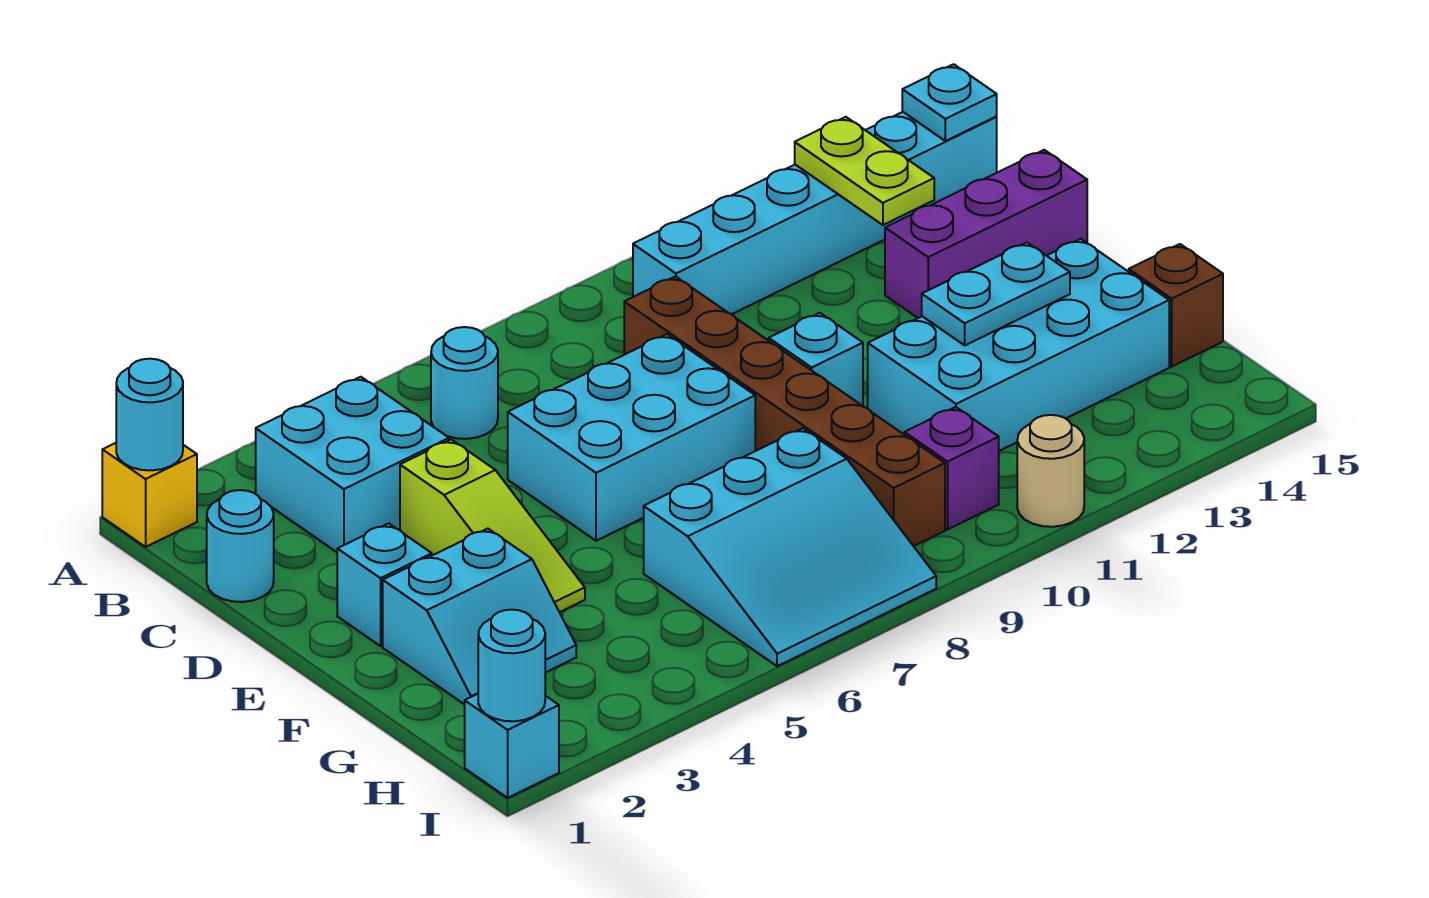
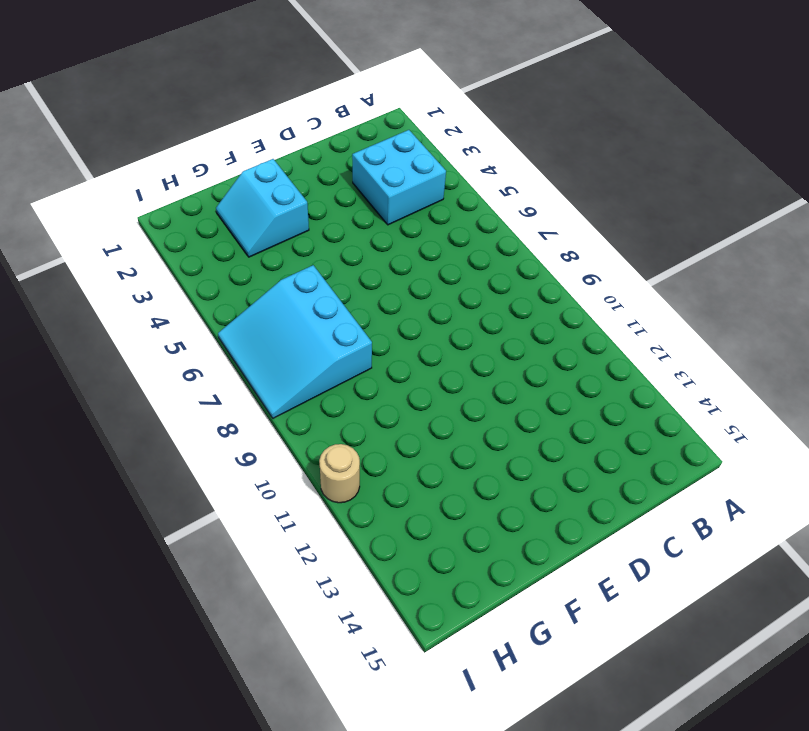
none -> yellow brick A1 level 1
none -> cyan round brick B6 level 1
none -> cyan brick B10:B15 level 1

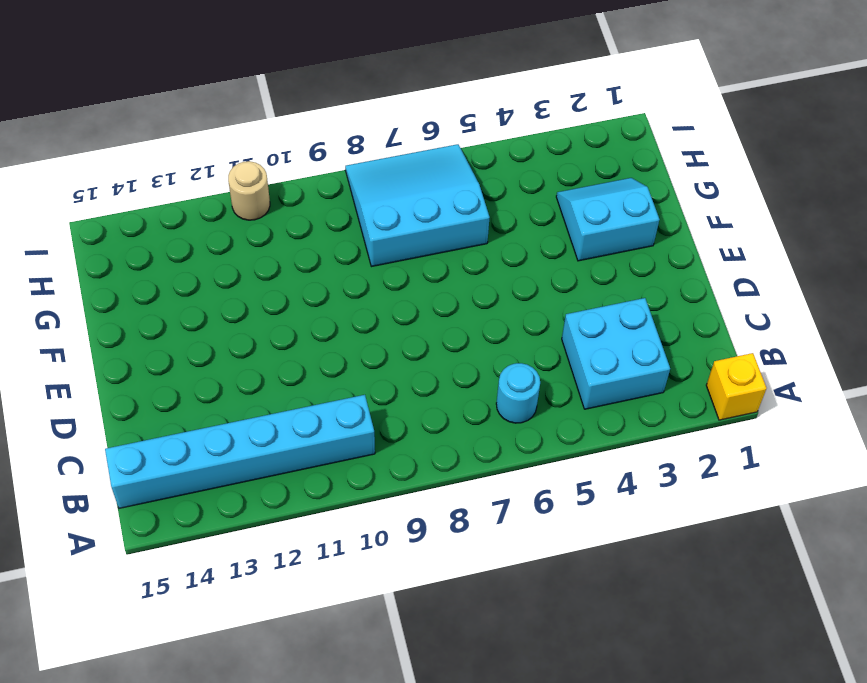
none -> cyan round brick C1 level 1
none -> brown brick C9:H9 level 1
none -> lime slope D4:F4 level 1 top D

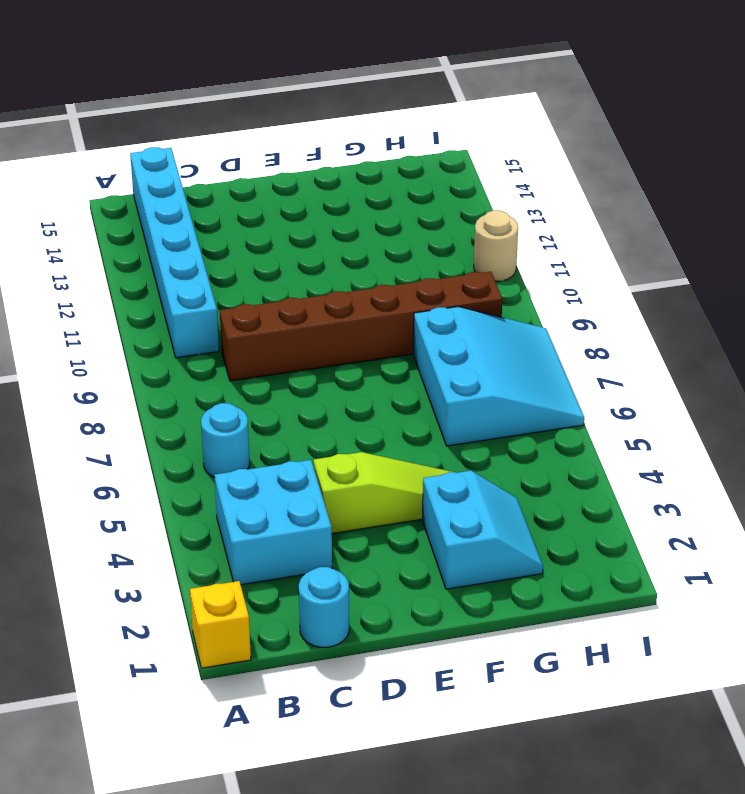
none -> cyan brick D6:E8 level 1
none -> purple brick D13:D15 level 1
none -> cyan brick E2 level 1

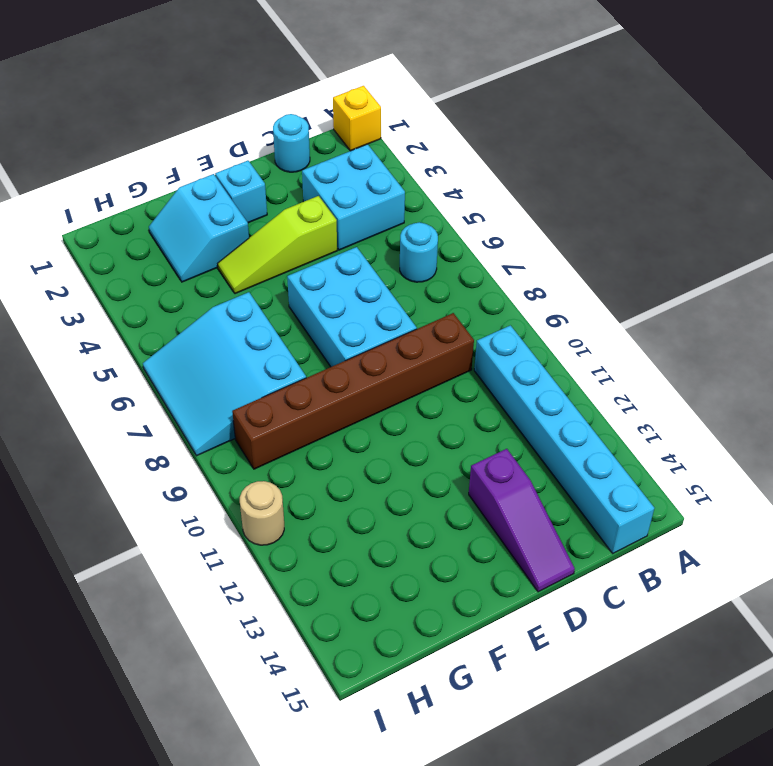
purple slope D13:D15 level 1 top 13 -> purple brick D13:D15 level 1
none -> cyan brick E10 level 1
none -> cyan brick F11:G14 level 1
none -> brown brick G15 level 1

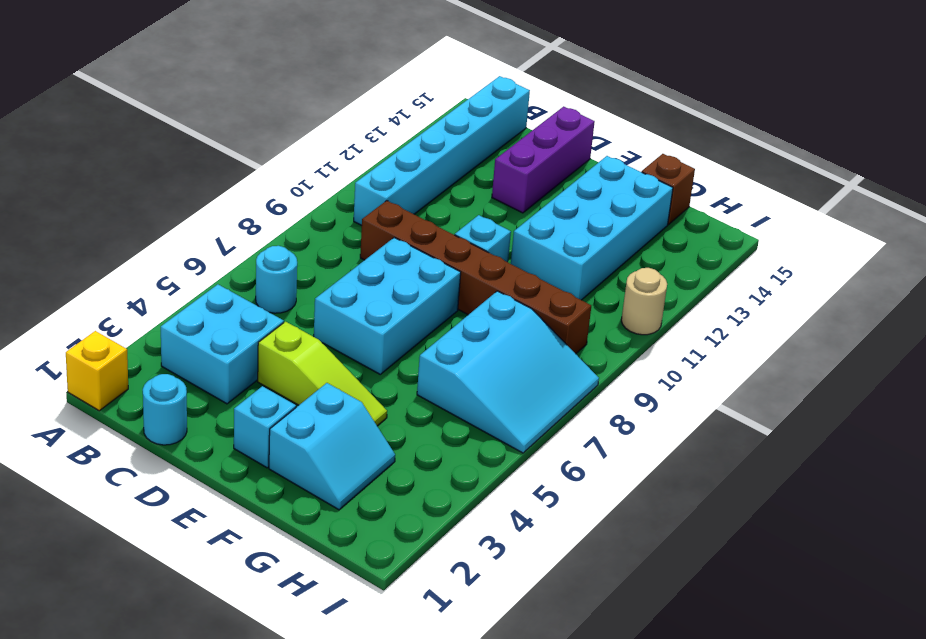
none -> purple brick H10 level 1
none -> cyan brick I1 level 1
none -> cyan round brick A1 level 2

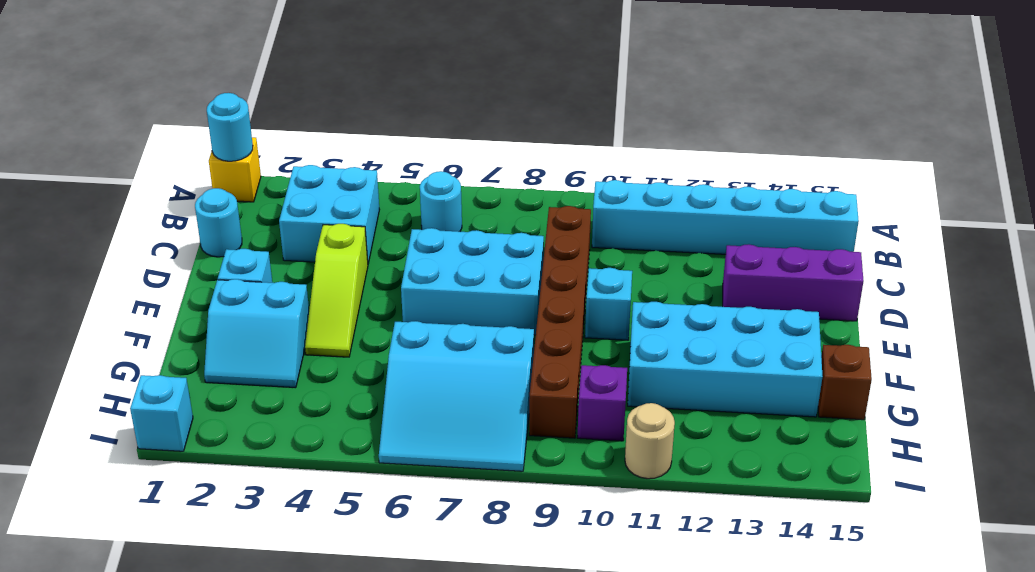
none -> lime plate B13:C13 level 2
none -> cyan plate B15 level 2
none -> cyan plate F12:F13 level 2

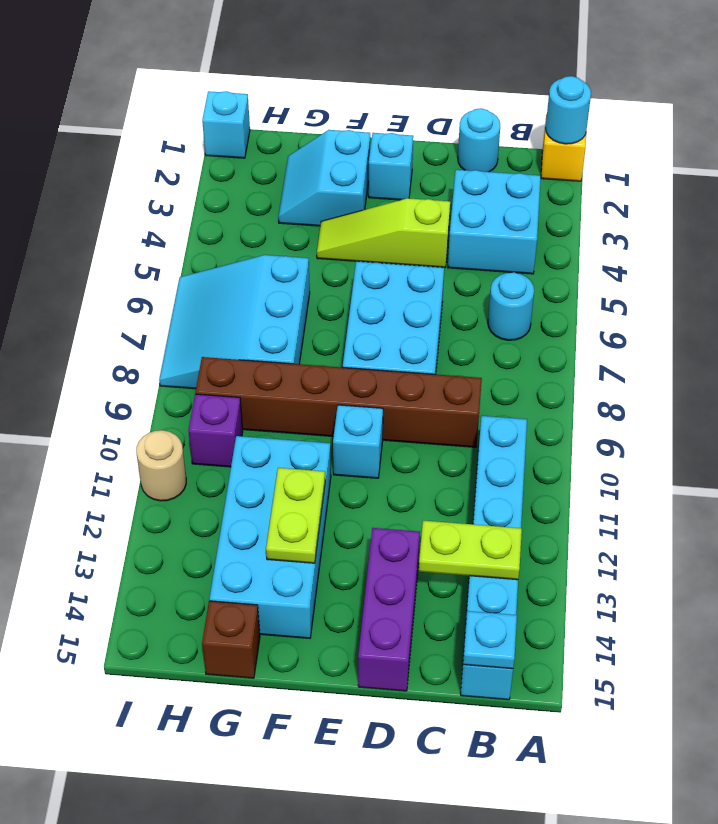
lime plate F12:F13 level 2 -> cyan plate F12:F13 level 2
none -> cyan round brick I1 level 2

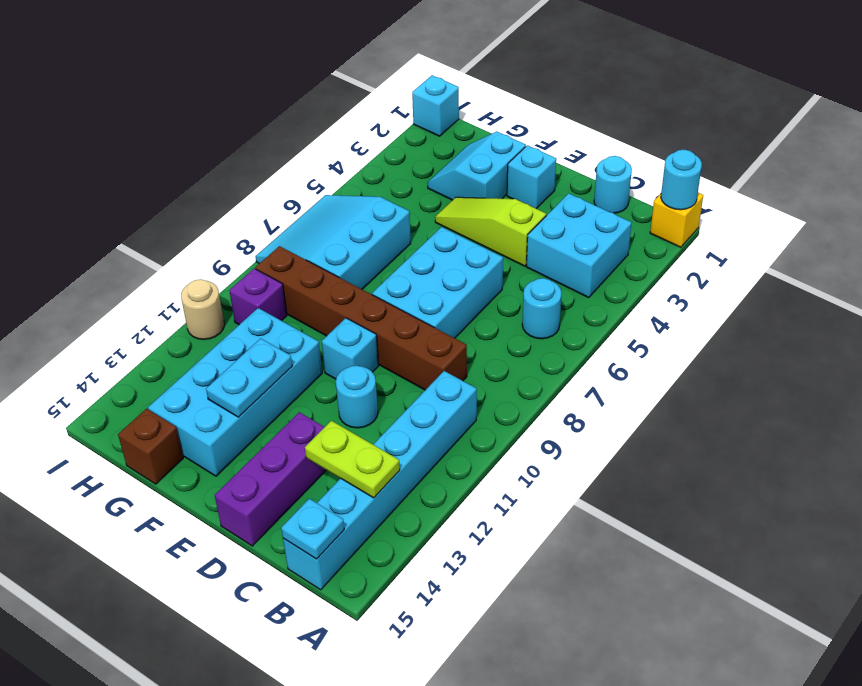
cyan round brick D11 level 1 -> cyan round brick I1 level 2

